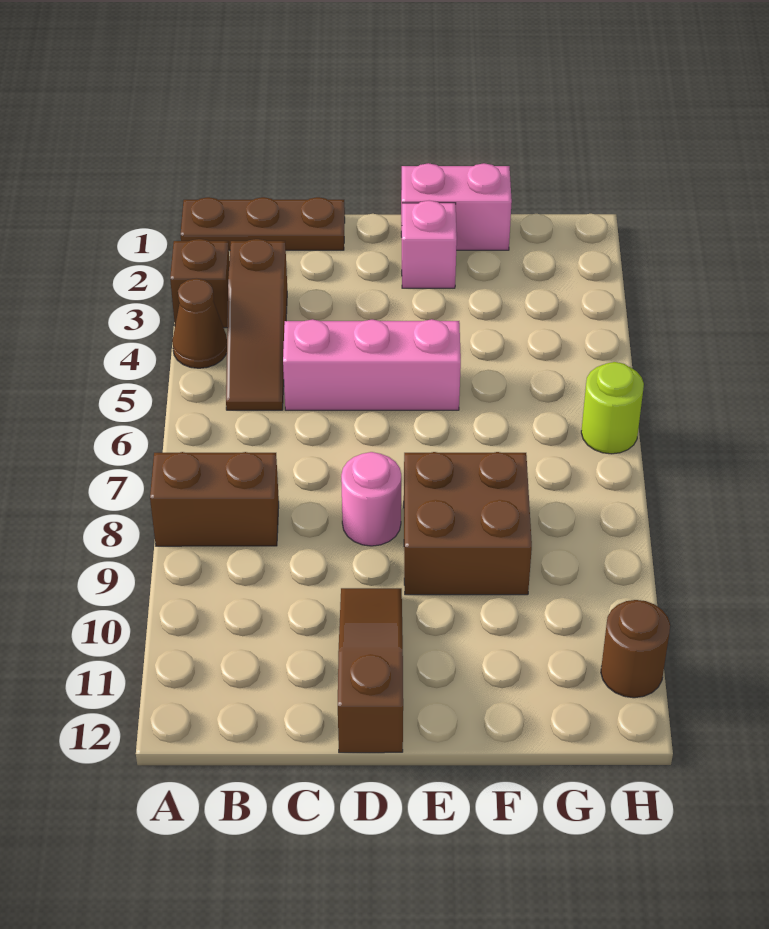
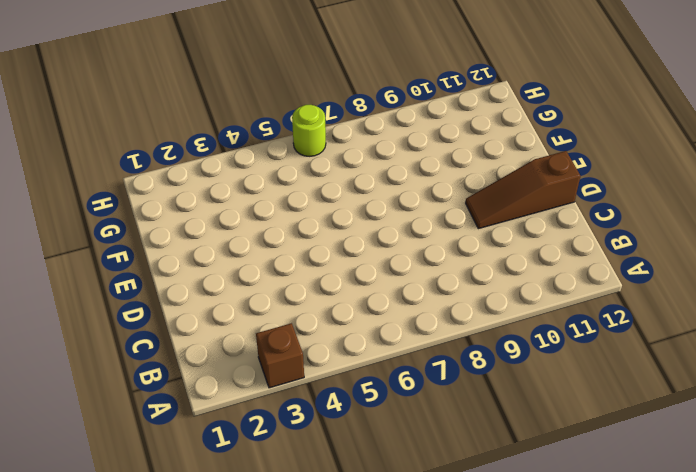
none -> brown plate A1:C1 level 1
none -> brown cone A4 level 1
none -> brown brick A8:B8 level 1

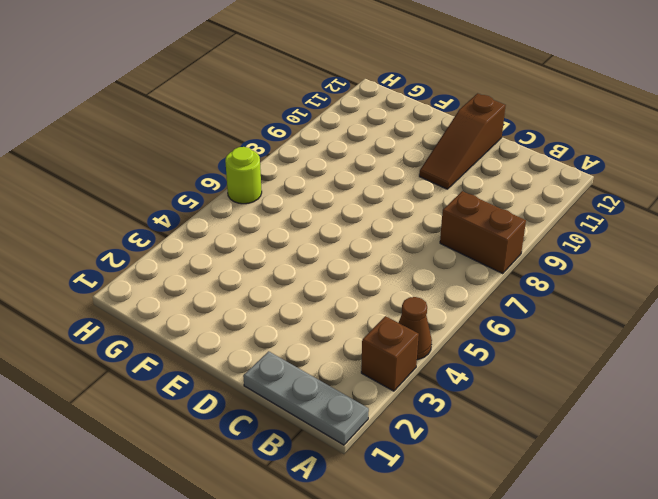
grey plate A1:C1 level 1 -> brown plate A1:C1 level 1
none -> brown slope B3:B5 level 1 top 3
none -> pink brick C5:E5 level 1
none -> pink round brick D8 level 1

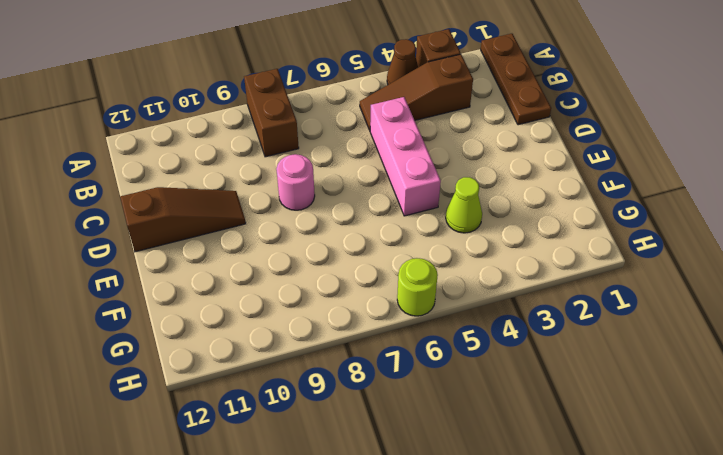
lime cone F4 level 1 -> none
none -> pink brick E1:F1 level 1
none -> pink brick E2 level 1
none -> brown brick E8:F9 level 1

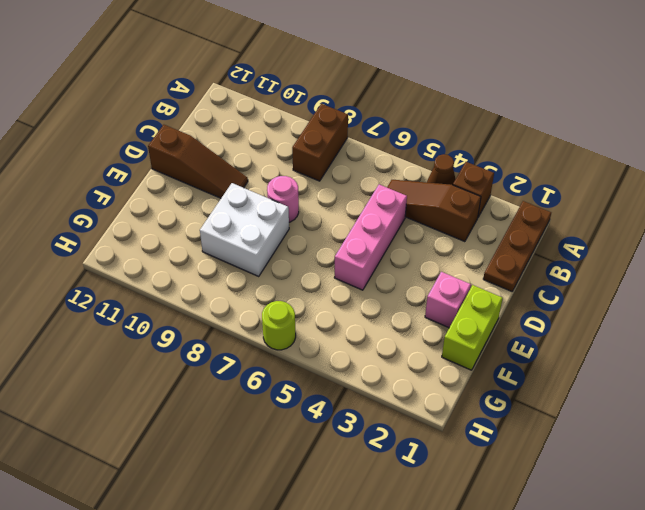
lime brick E1:F1 level 1 -> pink brick E1:F1 level 1
white brick E8:F9 level 1 -> brown brick E8:F9 level 1
none -> brown round brick H11 level 1

